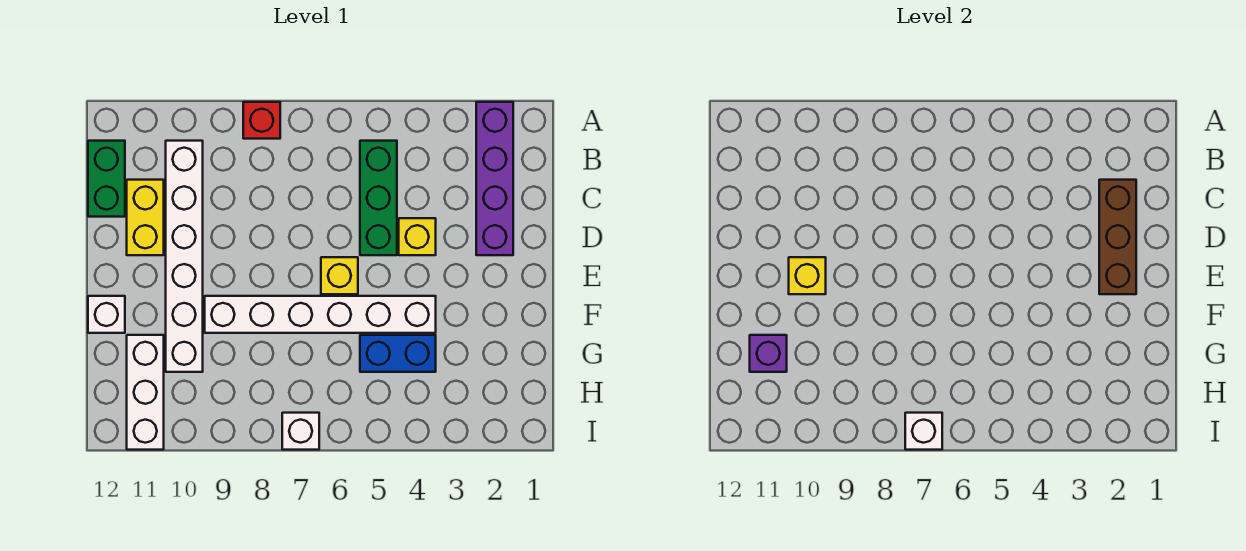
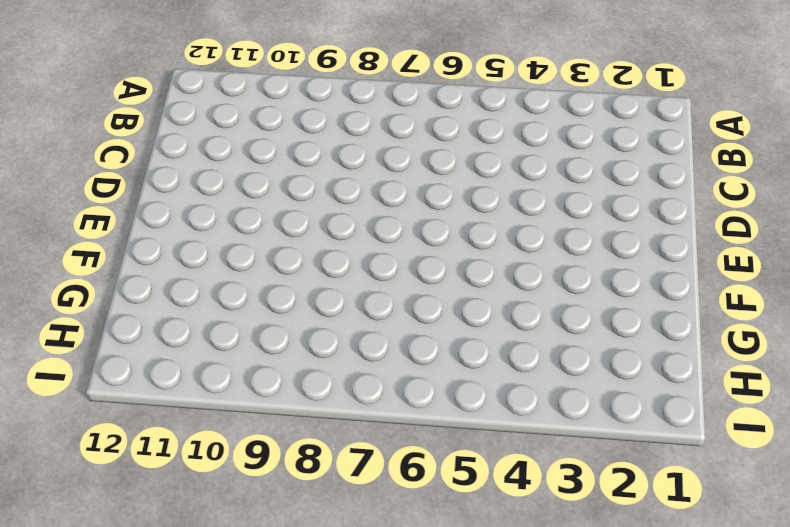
none -> purple brick A2:D2 level 1
none -> red brick A8 level 1
none -> green brick B5:D5 level 1

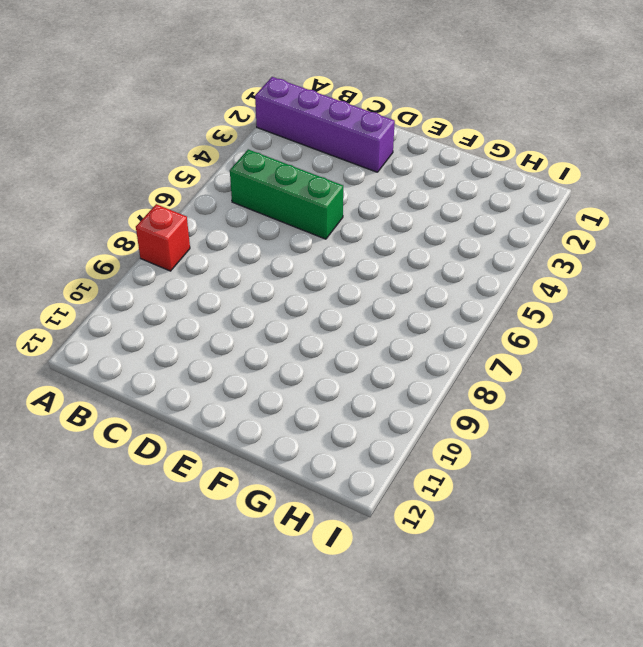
none -> white brick B10:G10 level 1
none -> green brick B12:C12 level 1
none -> yellow brick C11:D11 level 1

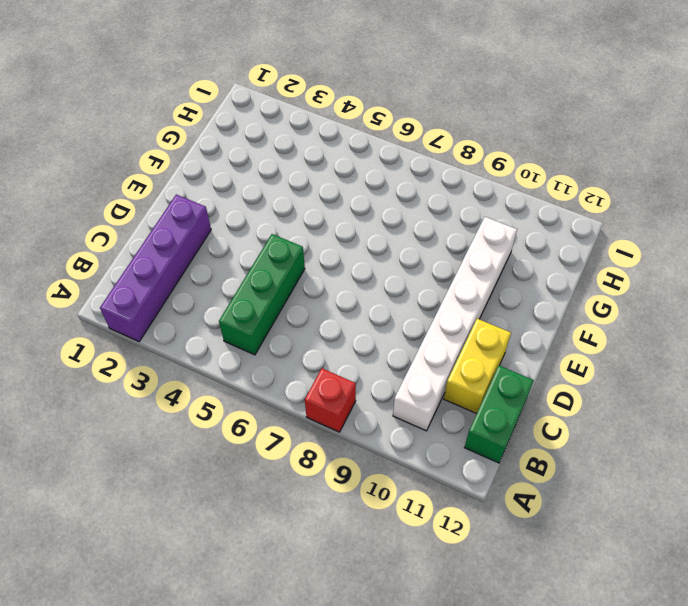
none -> yellow brick D4 level 1
none -> yellow brick E6 level 1
none -> white brick F4:F9 level 1

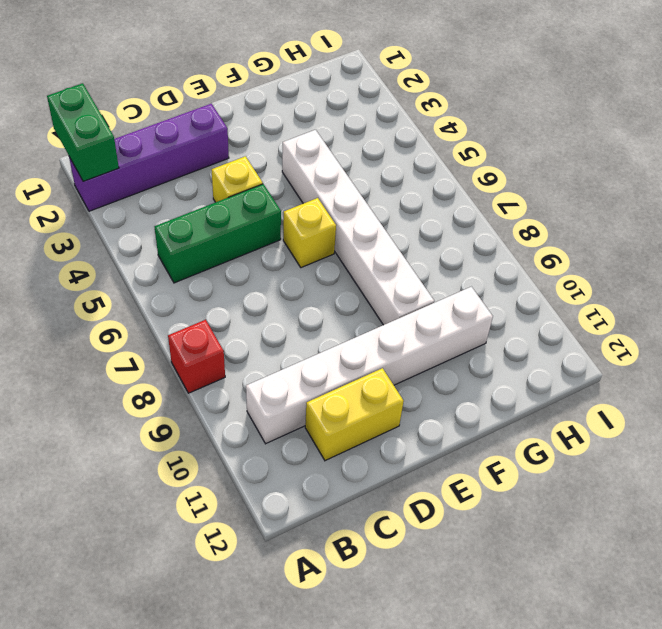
green brick A1:A2 level 2 -> green brick B12:C12 level 1
none -> white brick F12 level 1
none -> blue brick G4:G5 level 1
none -> white brick G11:I11 level 1

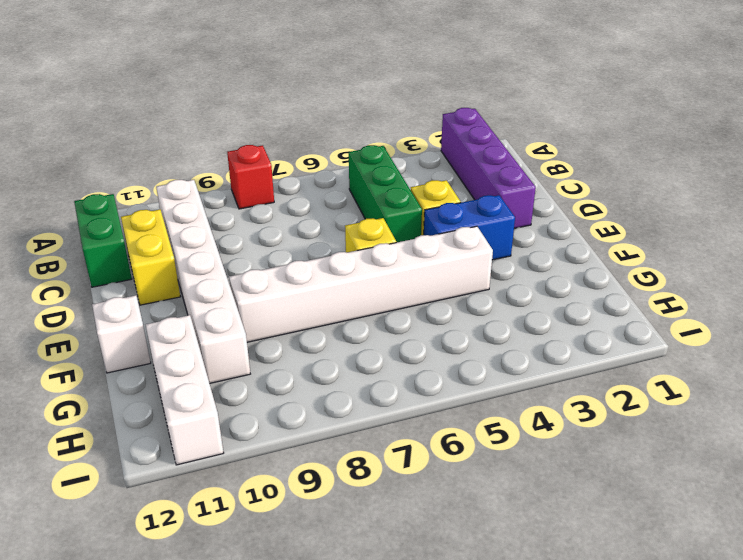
blue brick E3:E4 level 1 -> blue brick G4:G5 level 1
none -> white brick I7 level 1
none -> brown brick C2:E2 level 2
none -> yellow brick E10 level 2

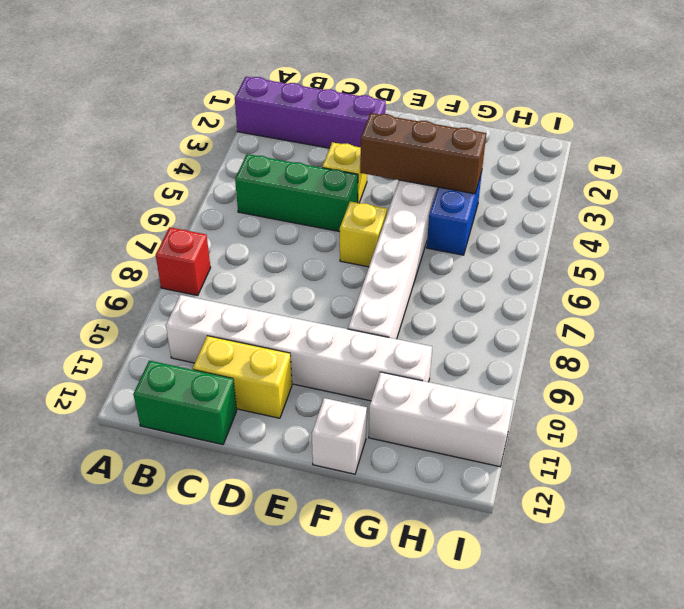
brown brick E4:G4 level 2 -> brown brick C2:E2 level 2
none -> white brick I7 level 1
none -> yellow brick E10 level 2
none -> purple brick G11 level 2

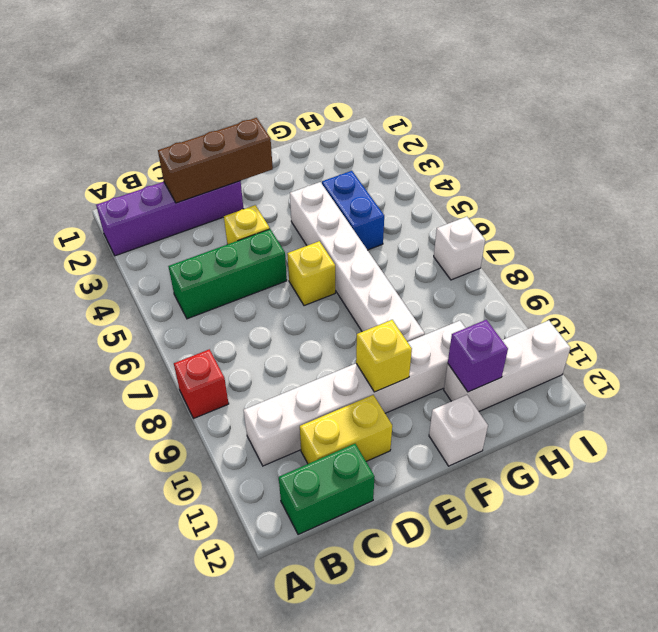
none -> white brick I7 level 2

